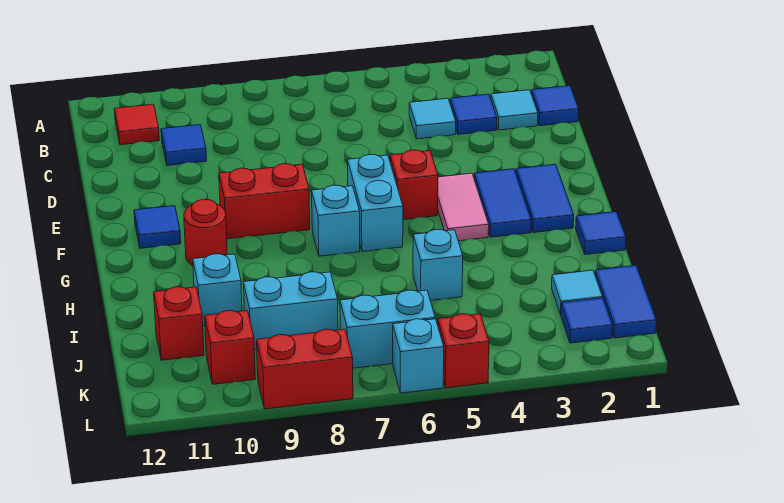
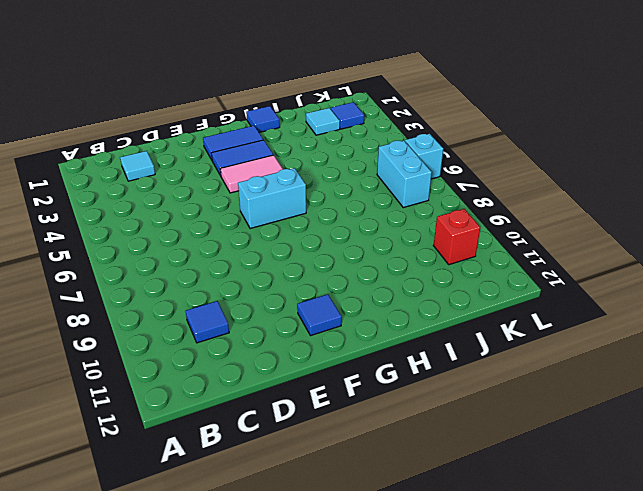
none -> red tile B11 level 1
none -> blue tile C1 level 1
none -> blue tile C3 level 1

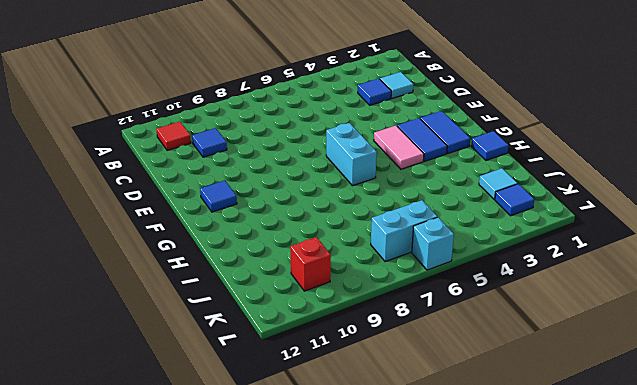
none -> blue tile C1 level 1
none -> cyan tile C4 level 1
none -> red brick F5 level 1

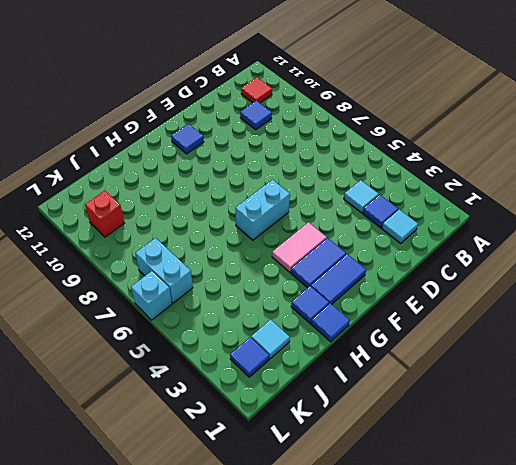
blue tile H2 level 1 -> blue tile C1 level 1
none -> red brick F5 level 1
none -> red brick F8:F9 level 1
none -> cyan brick G7 level 1

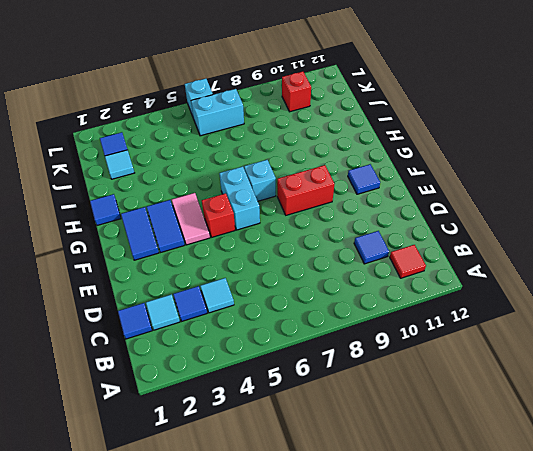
none -> red round brick G10 level 1
none -> cyan brick I5 level 1
none -> cyan brick I10 level 1

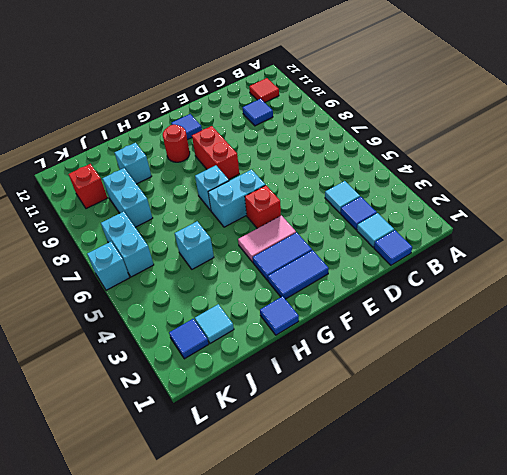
none -> blue tile J1:K1 level 1
none -> red brick J11 level 1
none -> red brick L5 level 1

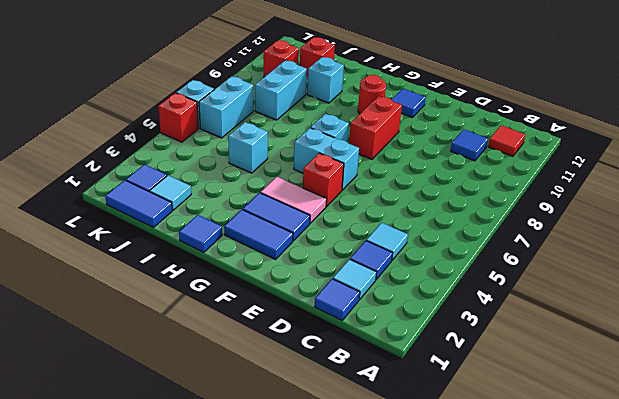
none -> red brick L8:L9 level 1

